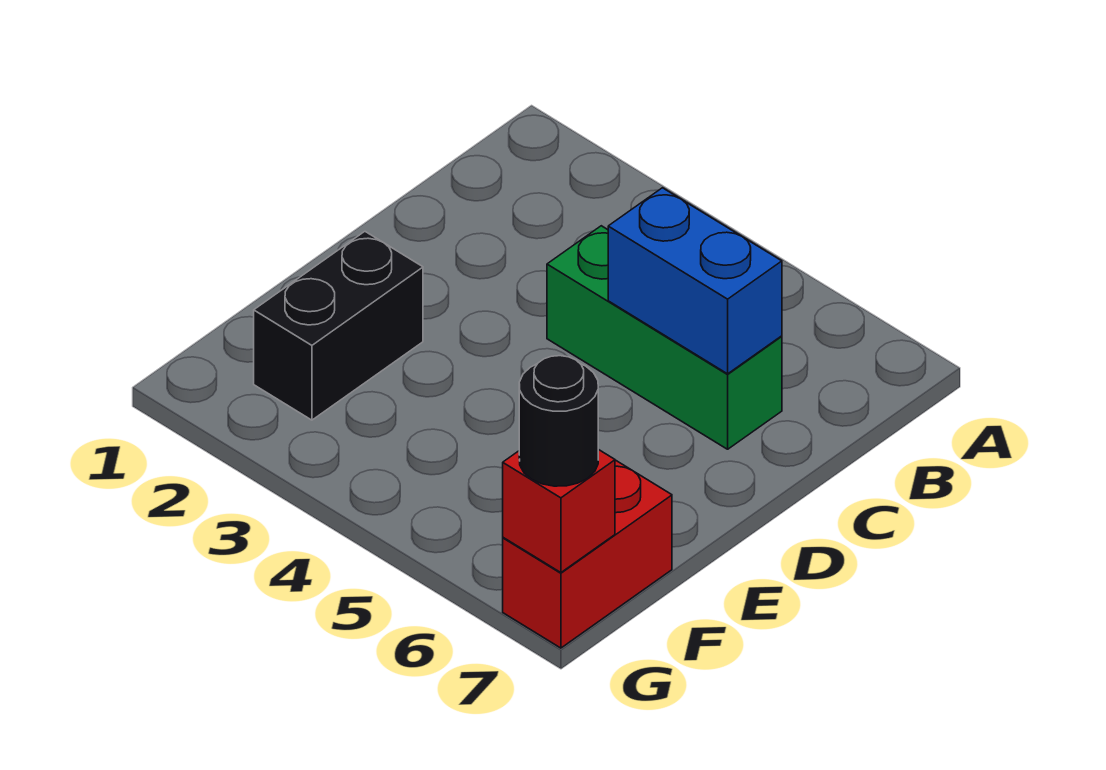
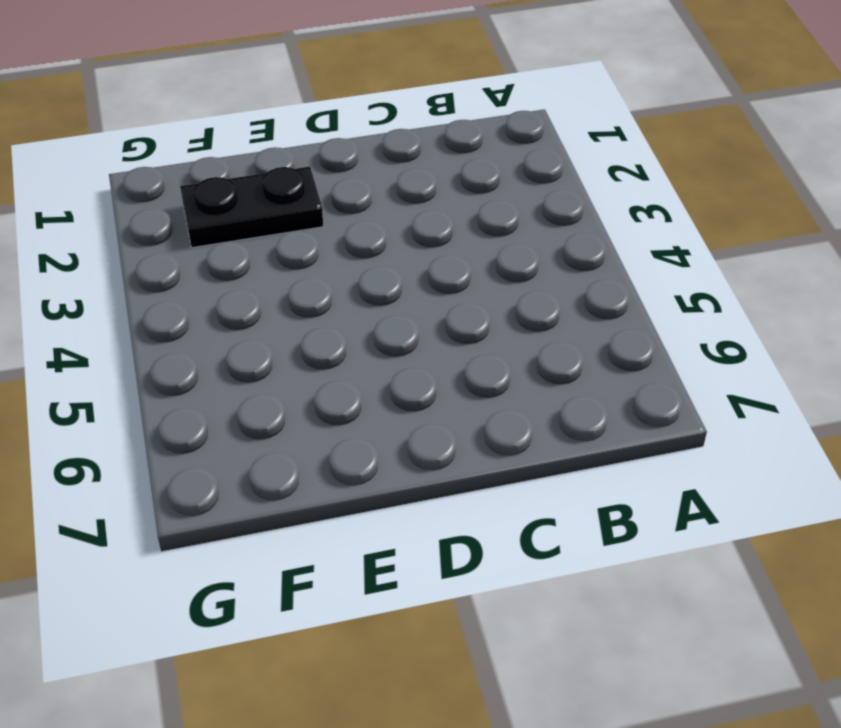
black plate E2:F2 level 1 -> black brick E2:F2 level 1
none -> green brick C4:C6 level 1
none -> red brick F7:G7 level 1

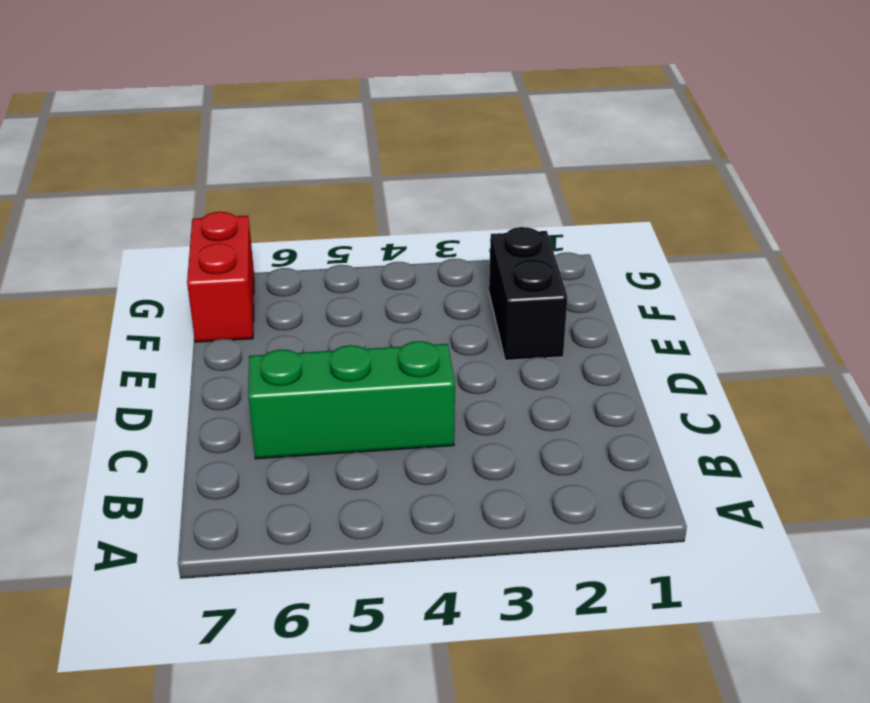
none -> blue brick C5:C6 level 2
none -> red brick G7 level 2

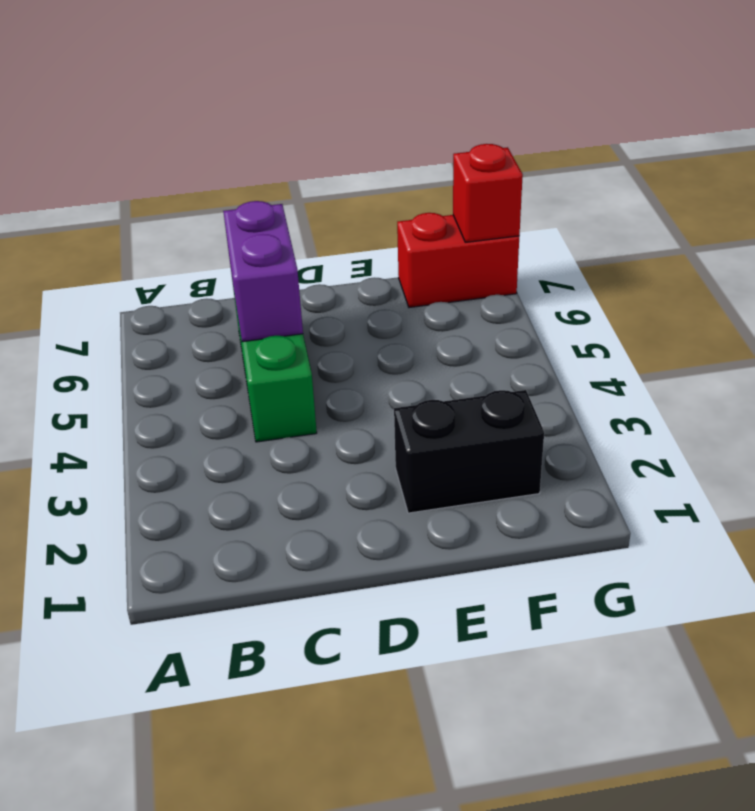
purple brick C5:C6 level 2 -> blue brick C5:C6 level 2
none -> black round brick G7 level 3

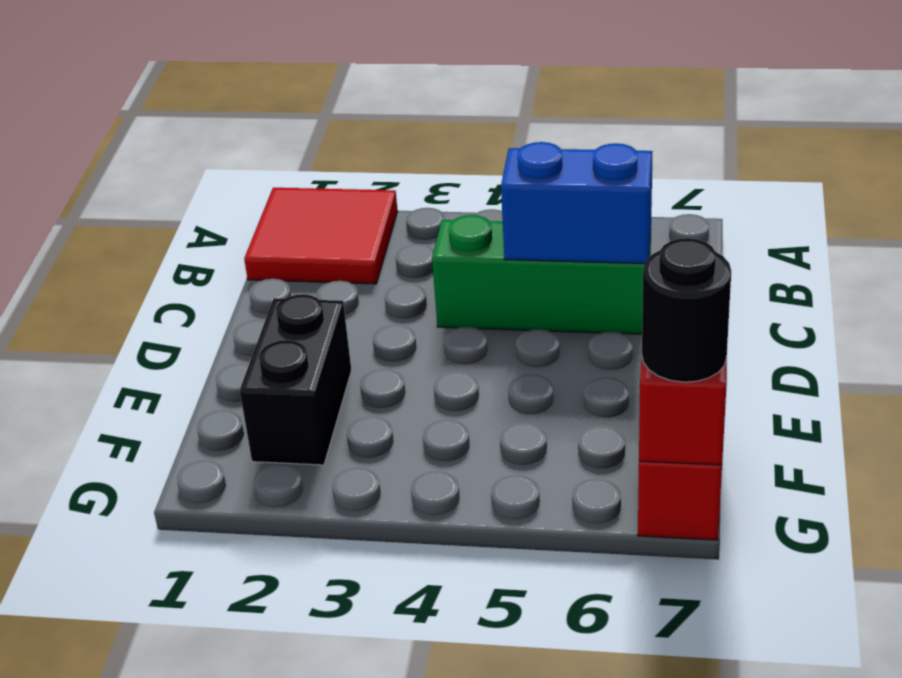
red tile A1:B2 level 1 -> none

